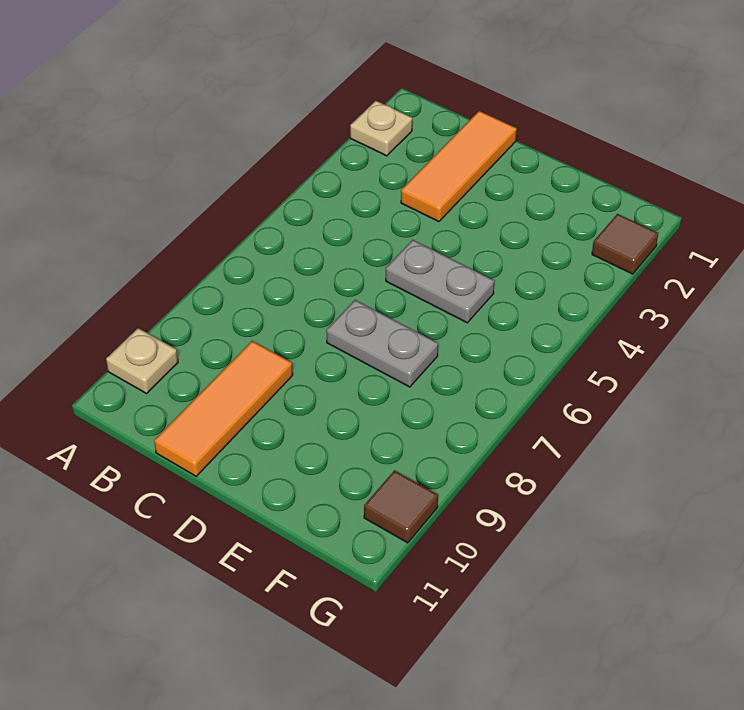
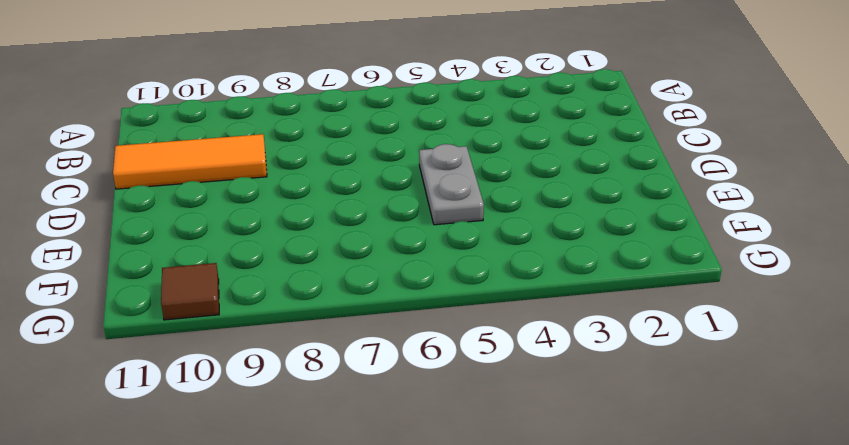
none -> tan plate A2 level 1
none -> tan plate A10 level 1

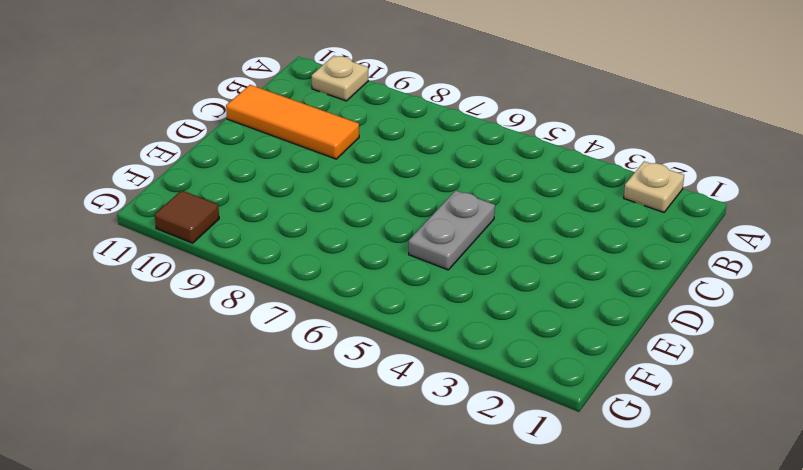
none -> orange tile C1:C3 level 1
none -> grey plate D7:E7 level 1

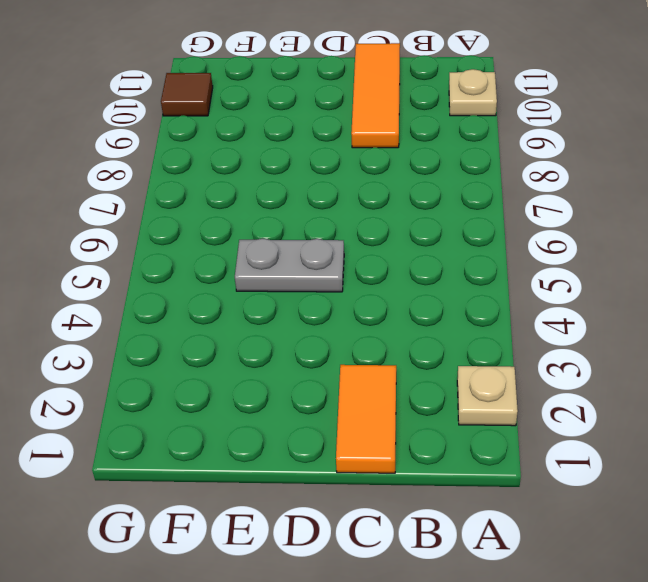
orange tile C1:C2 level 1 -> orange tile C1:C3 level 1
none -> grey plate D7:E7 level 1
none -> brown tile G2 level 1

